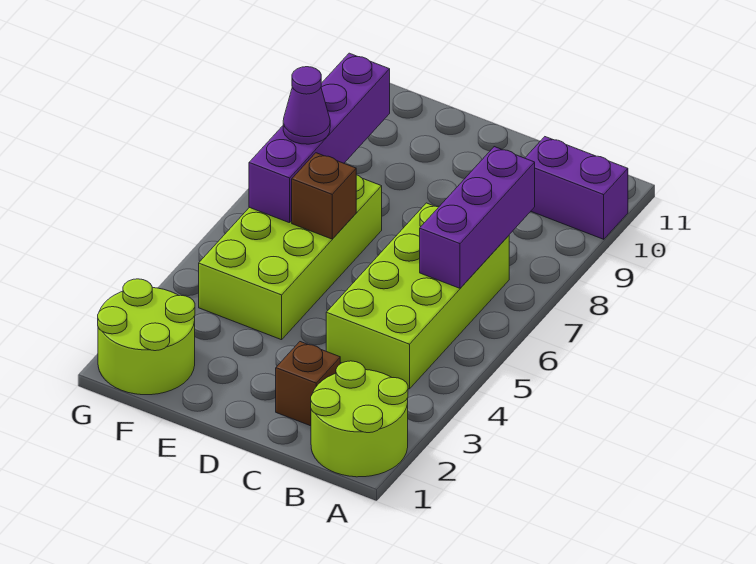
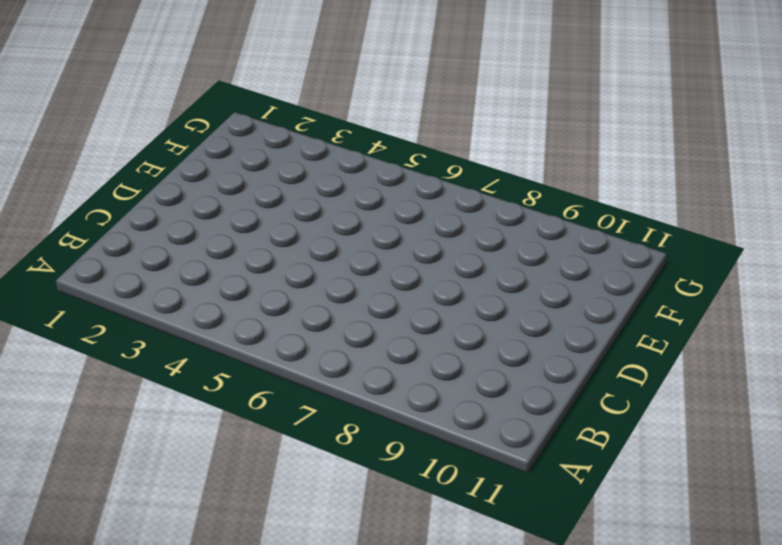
none -> lime round brick A1:B2 level 1
none -> purple brick A10:B10 level 1

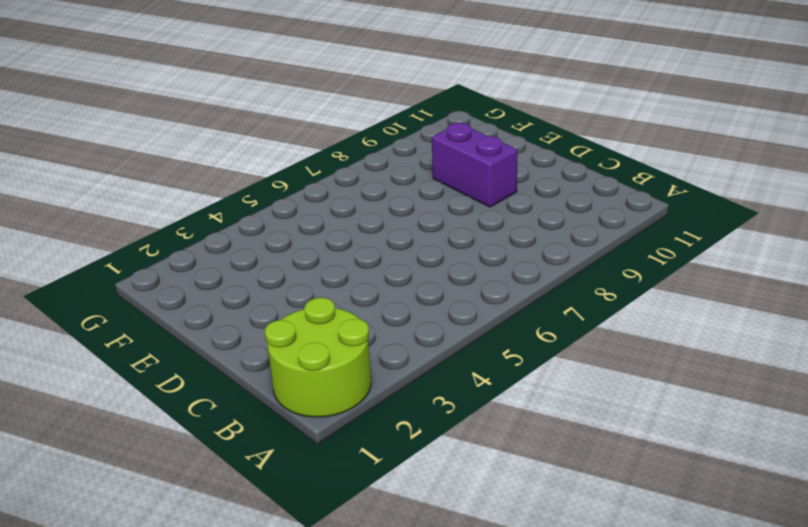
purple brick D9:E9 level 1 -> purple brick A10:B10 level 1
none -> lime brick B4:C7 level 1
none -> brown brick C2 level 1

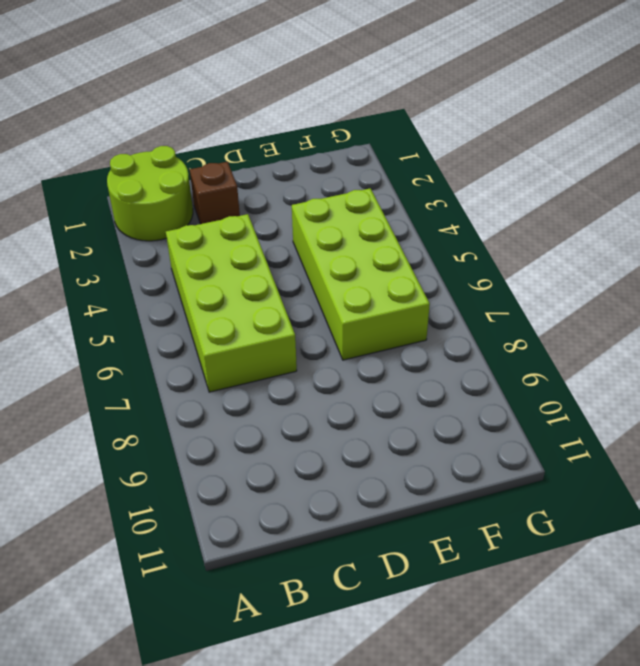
none -> purple brick A10:B10 level 1
none -> lime round brick F1:G2 level 1

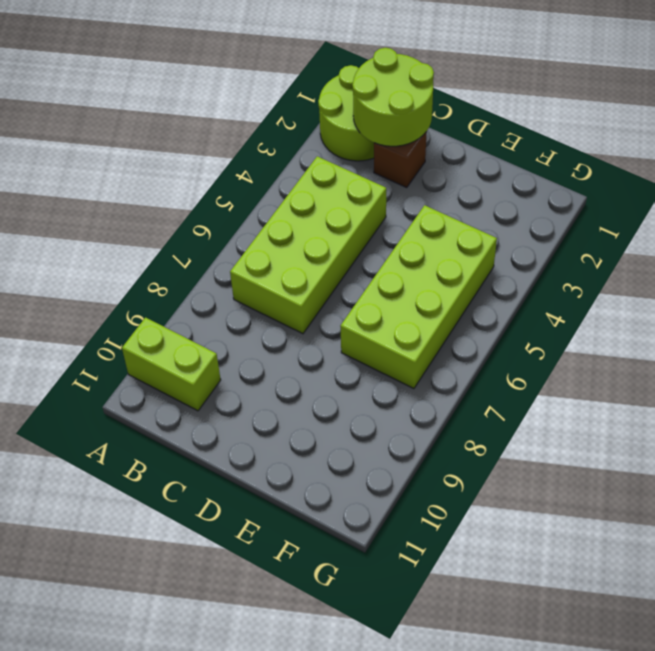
lime brick A10:B10 level 1 -> purple brick A10:B10 level 1
lime round brick B1:C2 level 2 -> lime round brick F1:G2 level 1
none -> purple brick B6:B8 level 2
none -> brown brick E6 level 2

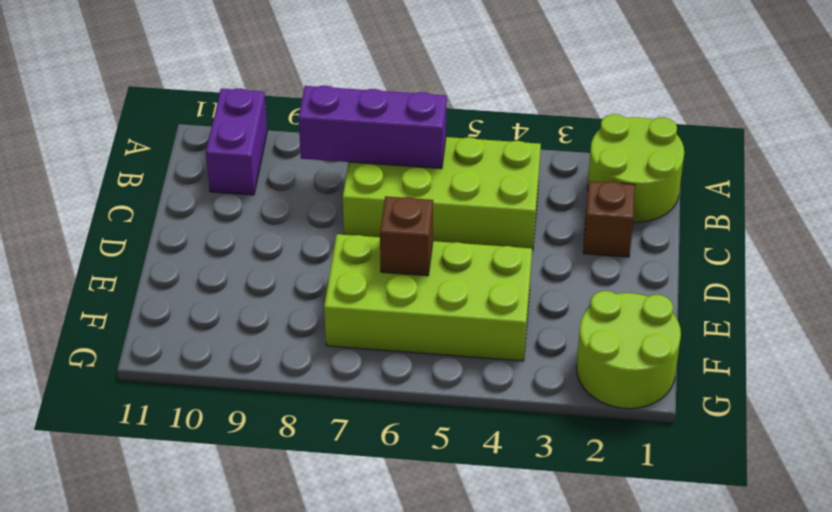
none -> purple brick F6:F9 level 2
none -> purple cone F7 level 3

